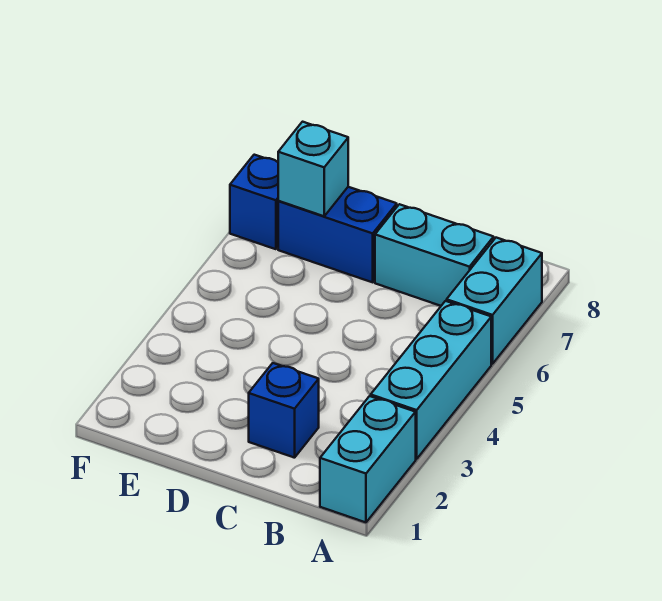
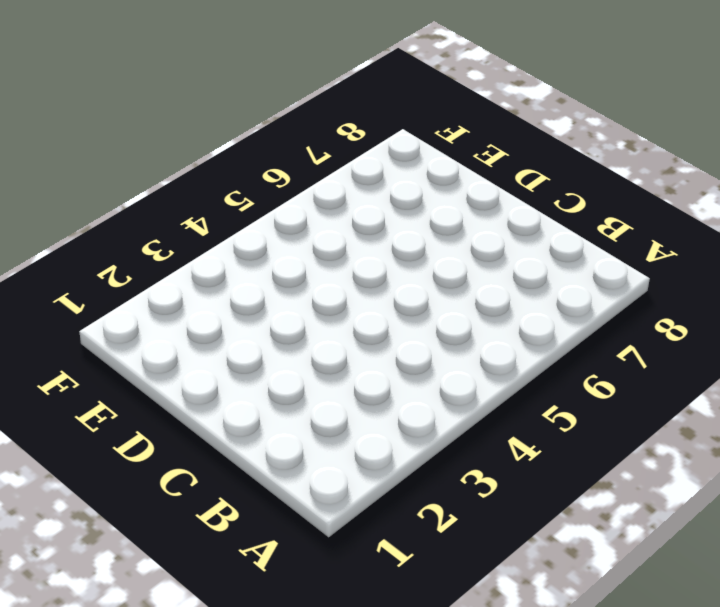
none -> cyan brick A1:A2 level 1
none -> cyan brick A3:A5 level 1

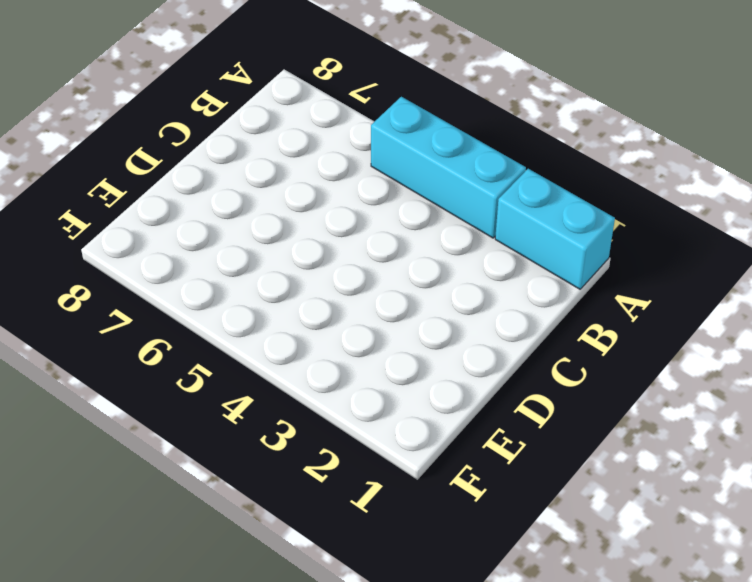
none -> cyan brick A6:A7 level 1
none -> cyan brick B7:C7 level 1

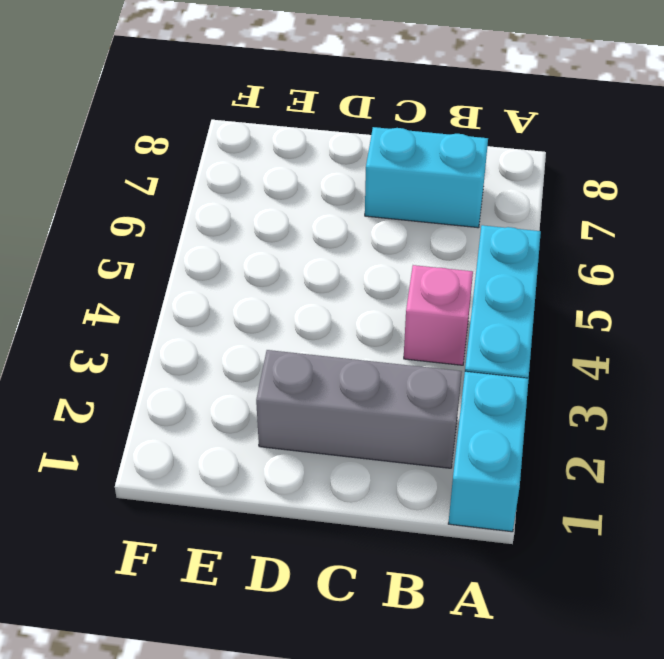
grey brick B2:D2 level 1 -> blue brick C2 level 1
pink brick B4 level 1 -> none
none -> cyan brick A6:A7 level 1
none -> blue brick D7:E7 level 1

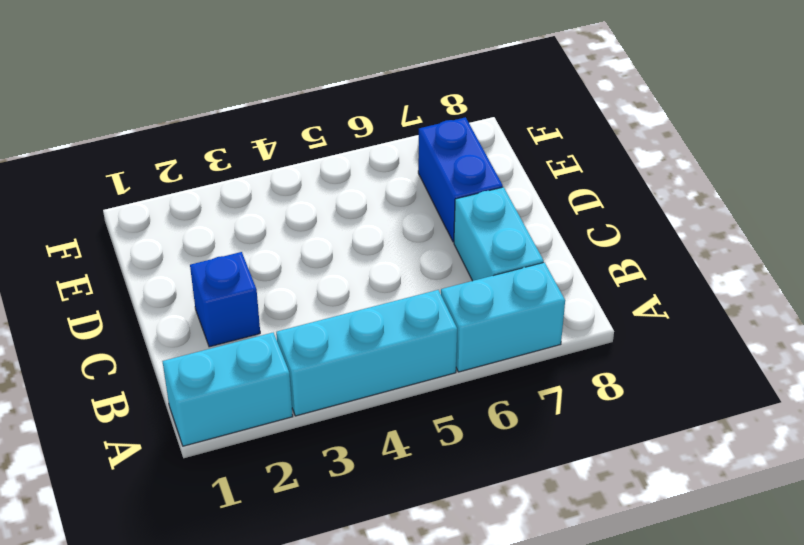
none -> blue brick F7 level 1
none -> cyan brick E7 level 2

